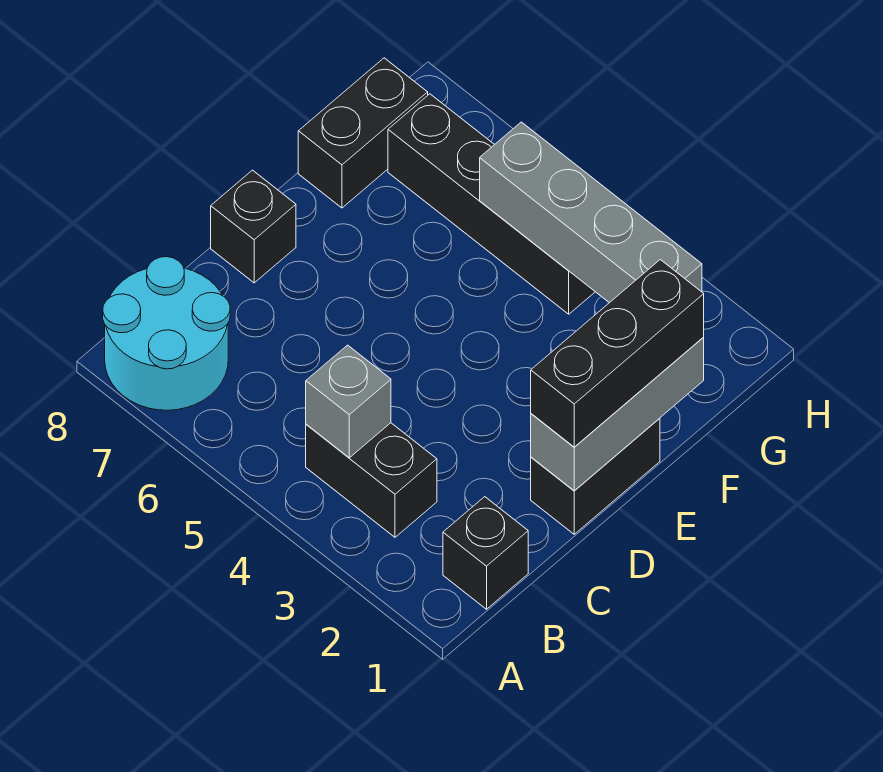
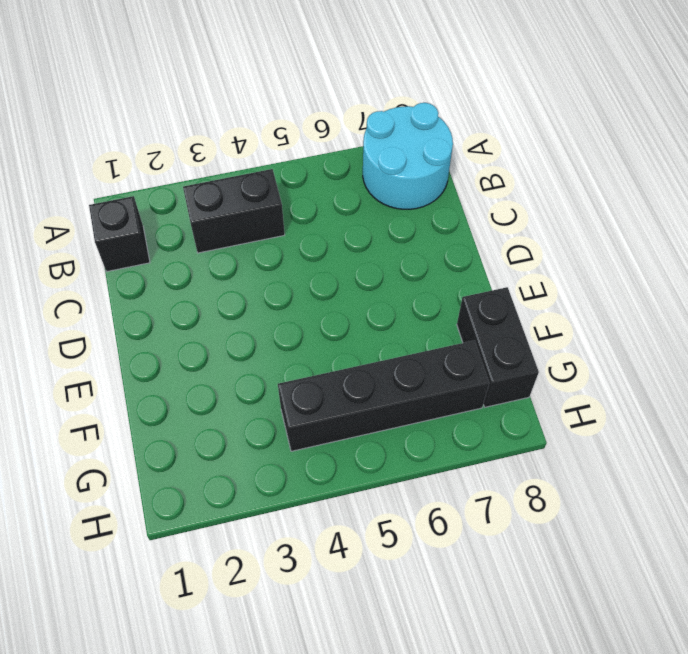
none -> black brick D1:E1 level 1
none -> black brick D8 level 1

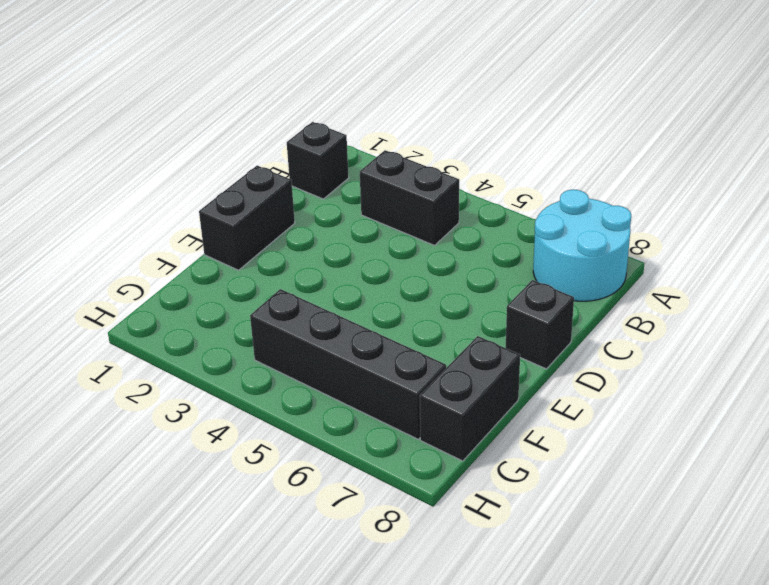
none -> grey brick B4 level 2
none -> grey brick D1:F1 level 2

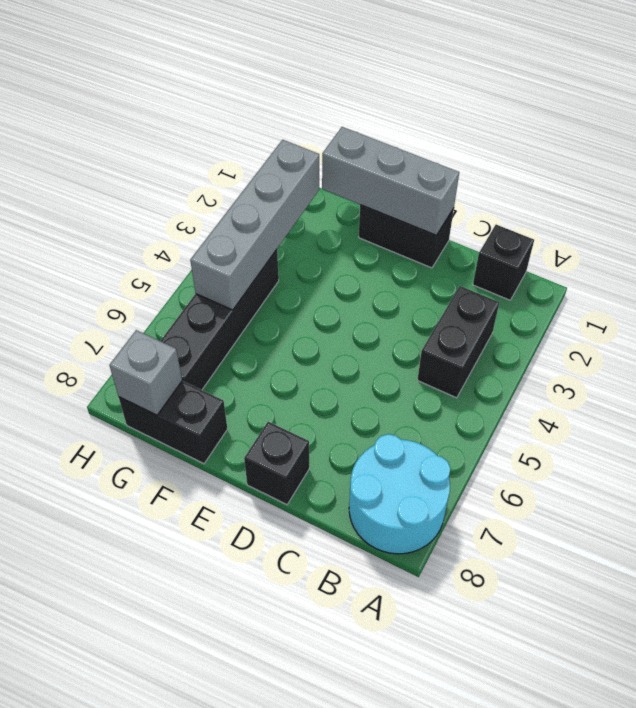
grey brick G8 level 2 -> grey brick B4 level 2
none -> black brick D1:F1 level 3

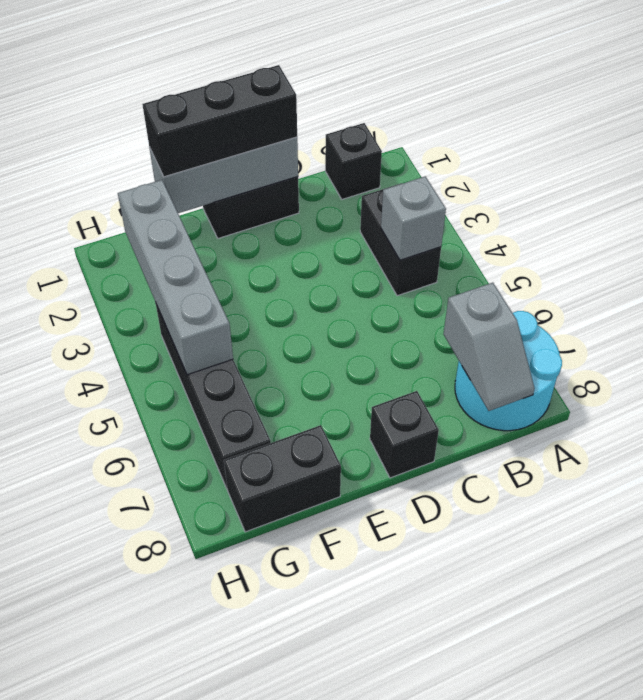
grey slope B7:B8 level 2 top 7 -> none

